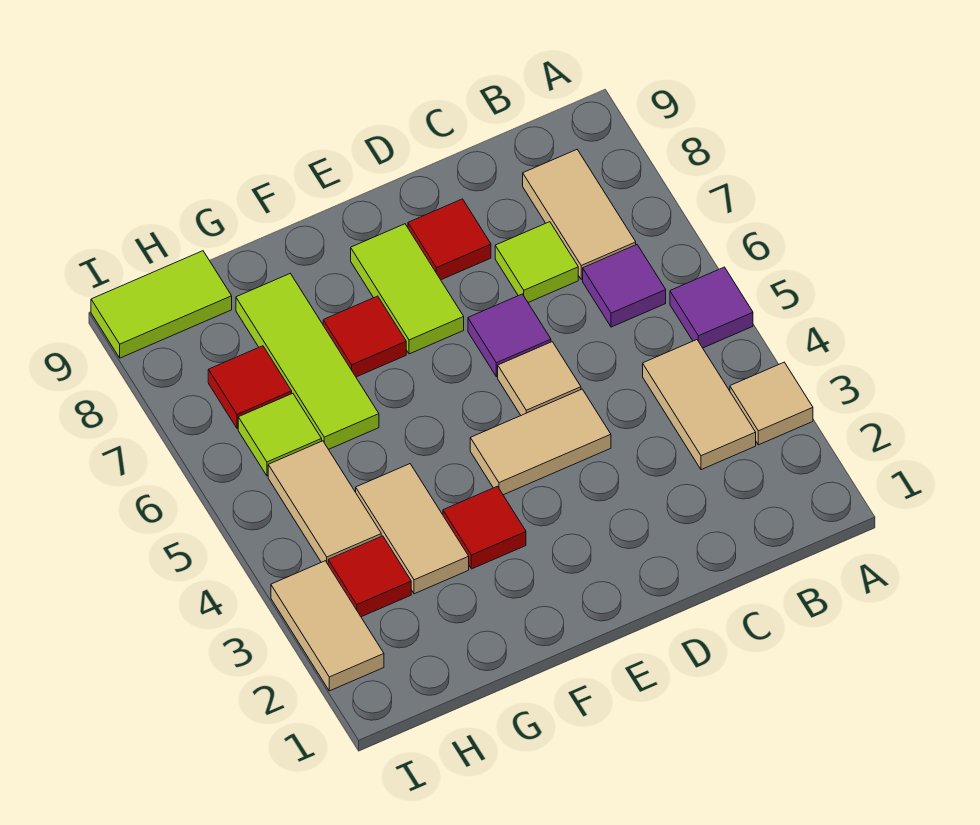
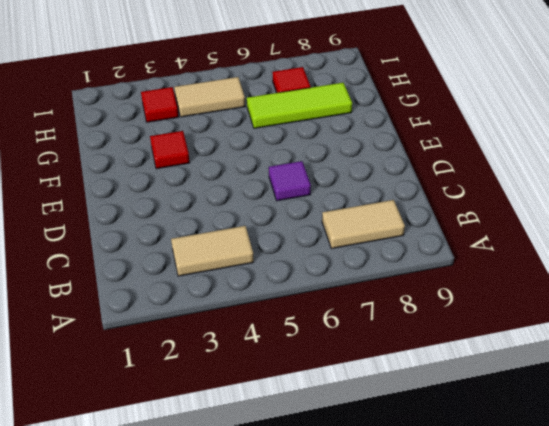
none -> tan tile A3 level 1
none -> purple tile A5 level 1
none -> purple tile B6 level 1

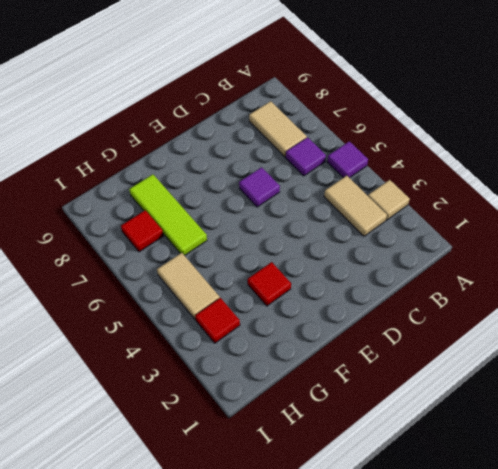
none -> lime tile C7 level 1
none -> tan tile D4:E4 level 1
none -> tan tile D5 level 1

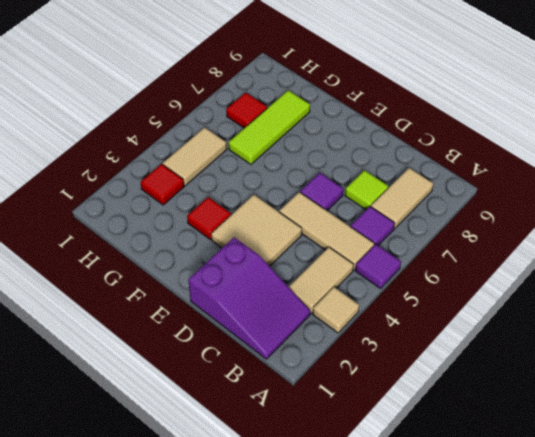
purple slope B1:D2 level 1 top D -> none
tan tile B5:D5 level 1 -> tan tile D5 level 1
tan tile D3:E4 level 1 -> tan tile D4:E4 level 1
none -> red tile D8 level 1
none -> lime tile E7:E8 level 1
none -> red tile F7 level 1

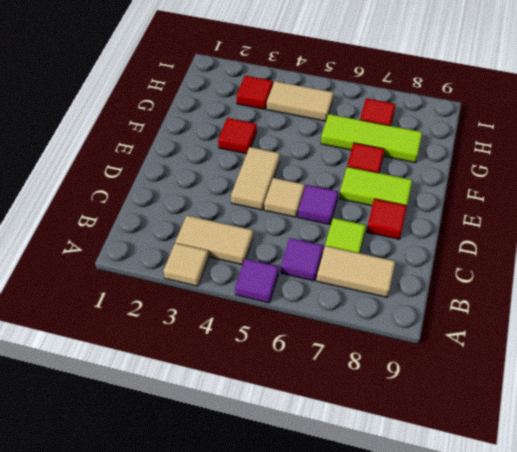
none -> tan tile G3:G4 level 1
none -> lime tile H6 level 1
none -> lime tile H9:I9 level 1

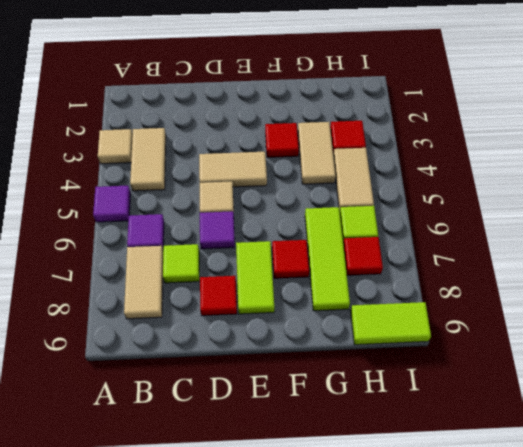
none -> tan tile I2:I3 level 1

